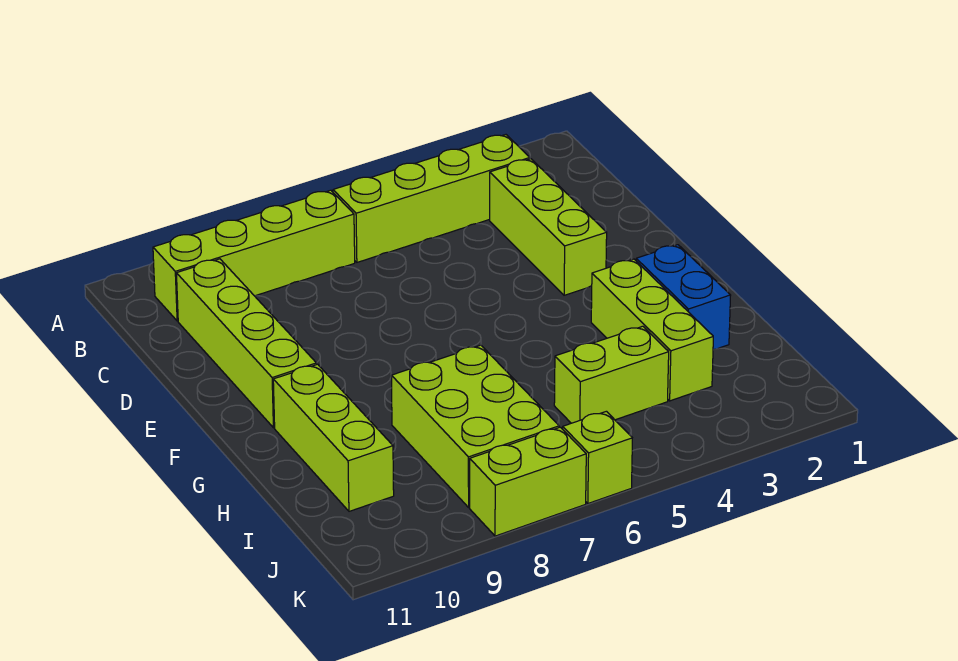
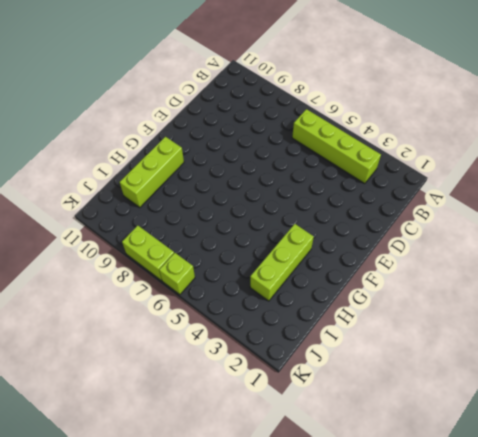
none -> lime brick B7:B10 level 1
none -> lime brick C3:E3 level 1

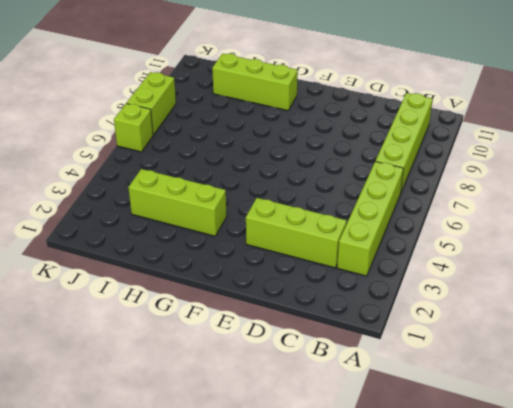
none -> lime brick C10:F10 level 1
none -> blue brick G2:H2 level 1

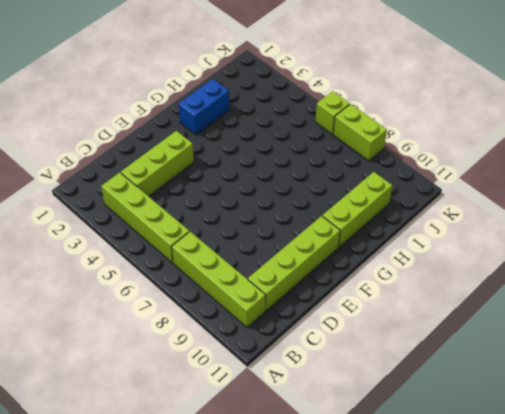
none -> lime brick G3:I3 level 1
none -> lime brick H7:J8 level 1

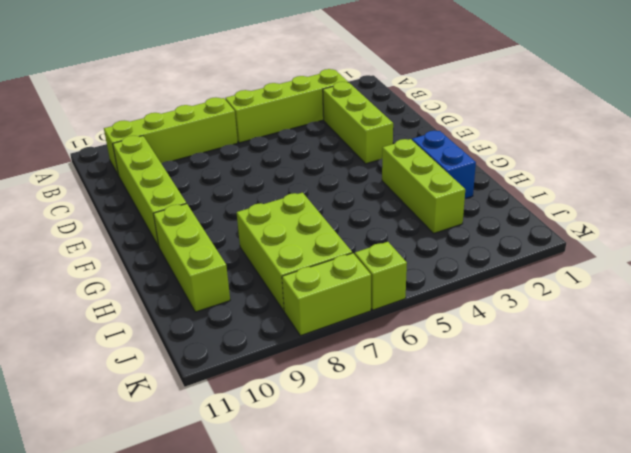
none -> lime brick I4:I5 level 1

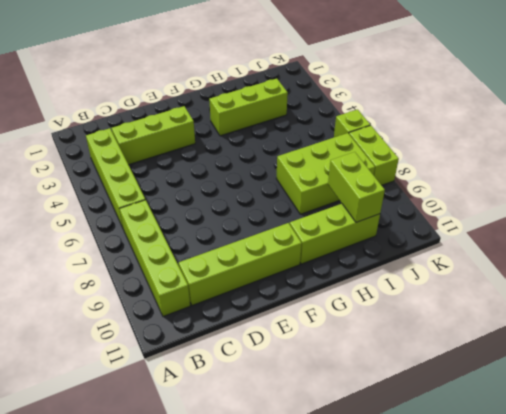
lime brick I9:I10 level 2 -> lime brick I4:I5 level 1
none -> blue brick G2:H2 level 1

